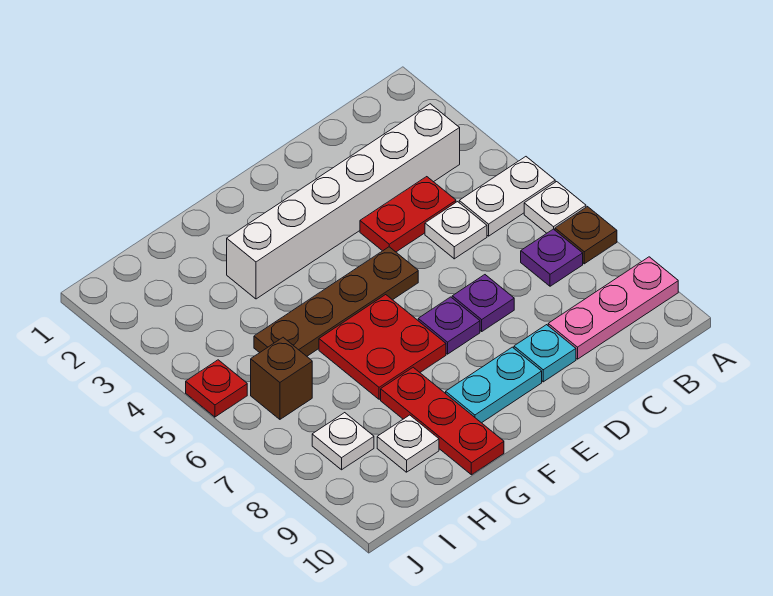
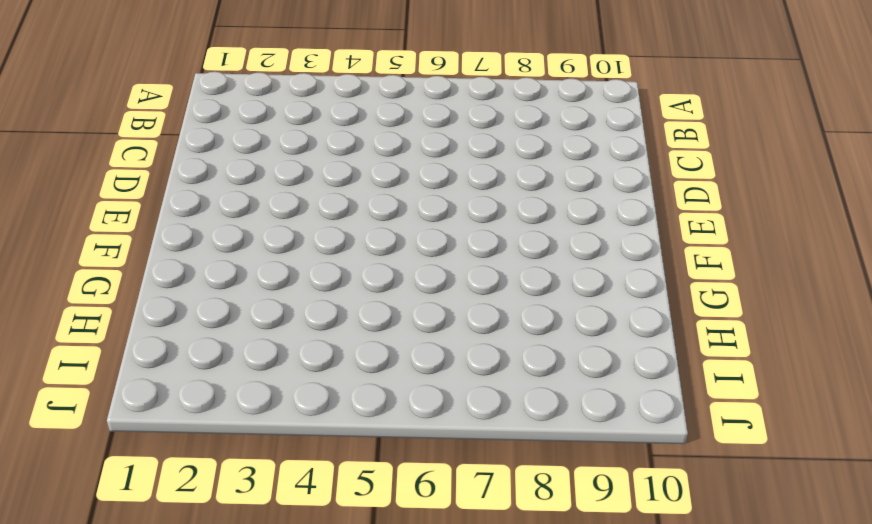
none -> white plate A5:B5 level 1
none -> white plate A6 level 1
none -> brown plate A7 level 1

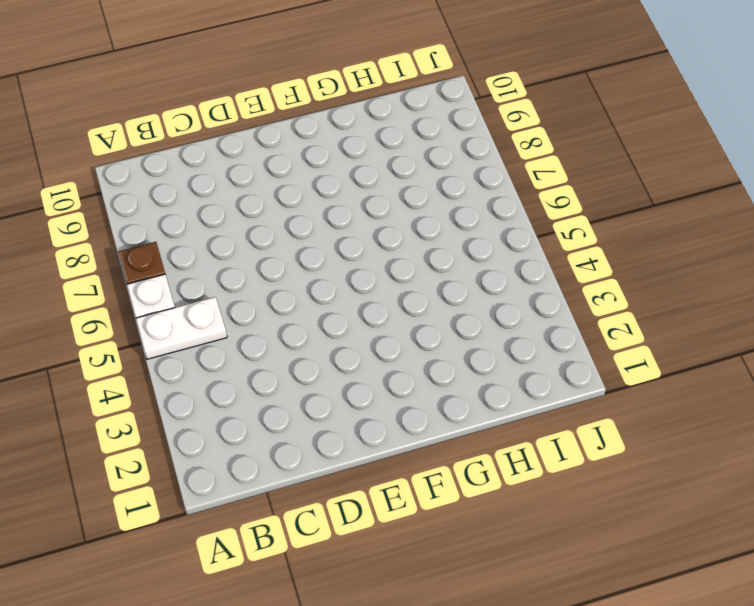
none -> pink plate A9:C9 level 1
none -> white brick B3:G3 level 1
none -> purple plate B7 level 1

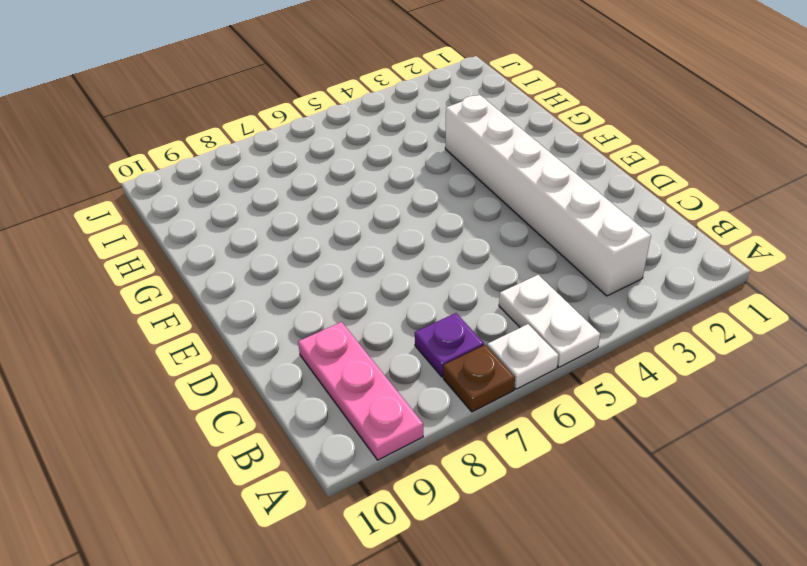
none -> red plate C4:D4 level 1
none -> white plate C5 level 1
none -> purple plate D7 level 1

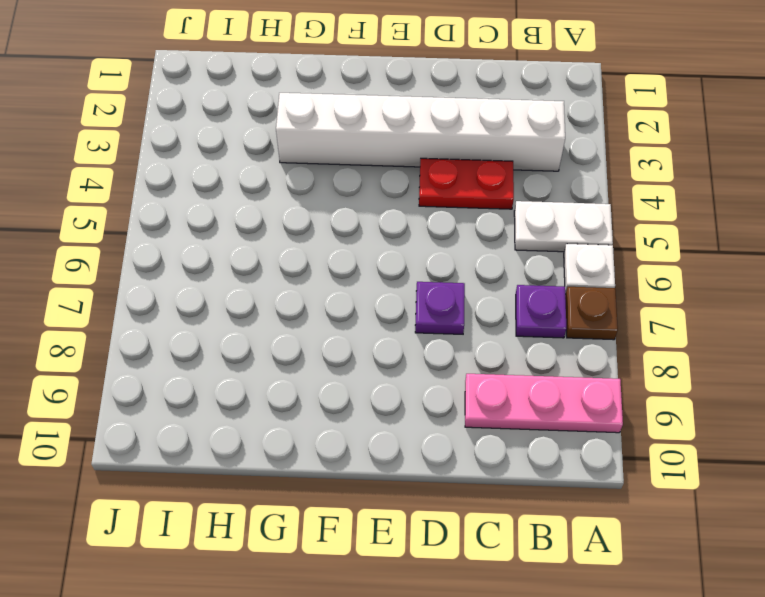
none -> white plate C5 level 1
none -> cyan plate D9 level 1
none -> brown plate E5:H5 level 1

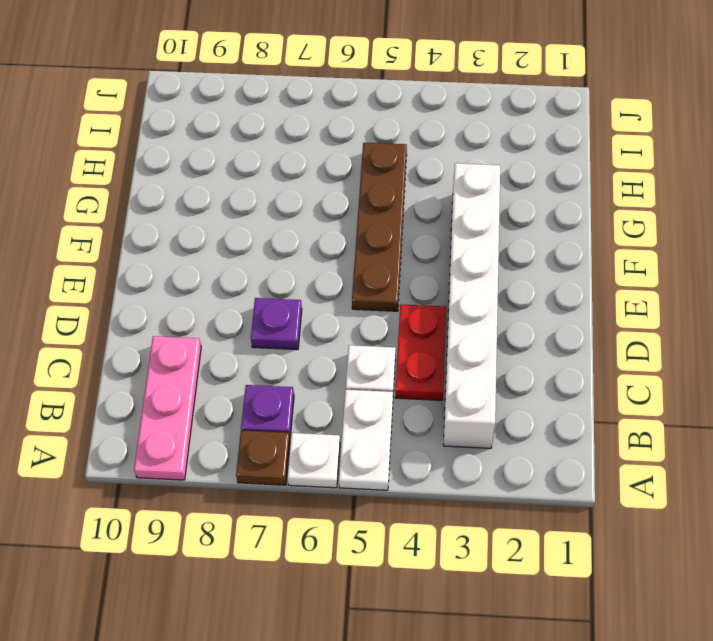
none -> cyan plate D9 level 1
none -> purple plate E7 level 1
none -> cyan plate E9:F9 level 1

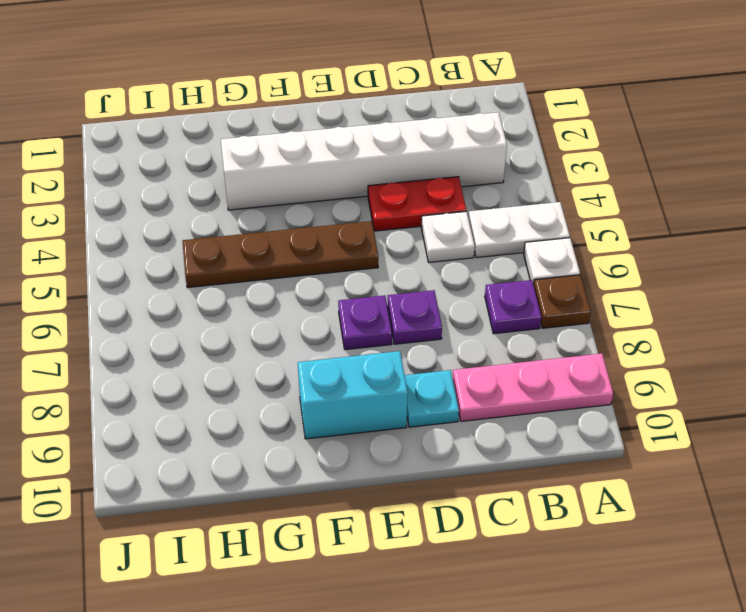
cyan brick E9:F9 level 1 -> cyan plate E9:F9 level 1
none -> red plate F6:G7 level 1
none -> red plate G8:G10 level 1
none -> white plate H9 level 1

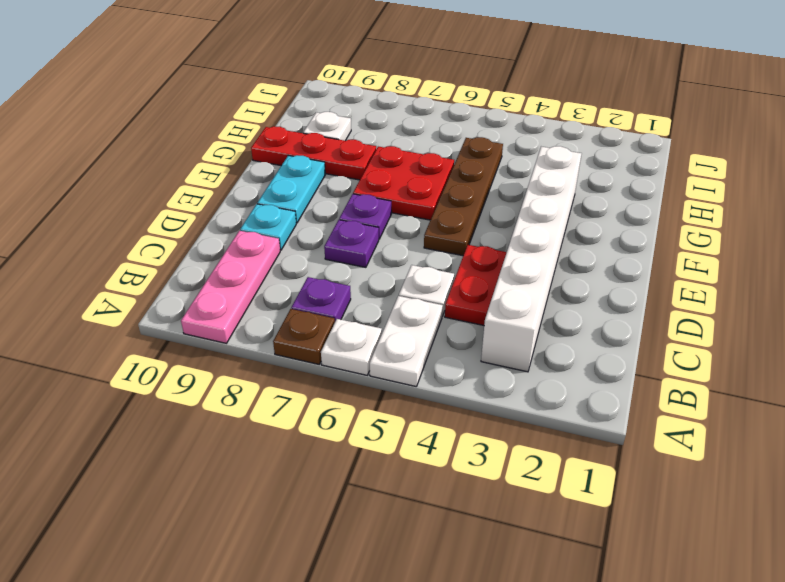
none -> brown brick I6 level 1
none -> white plate I8 level 1
none -> red plate J5 level 1

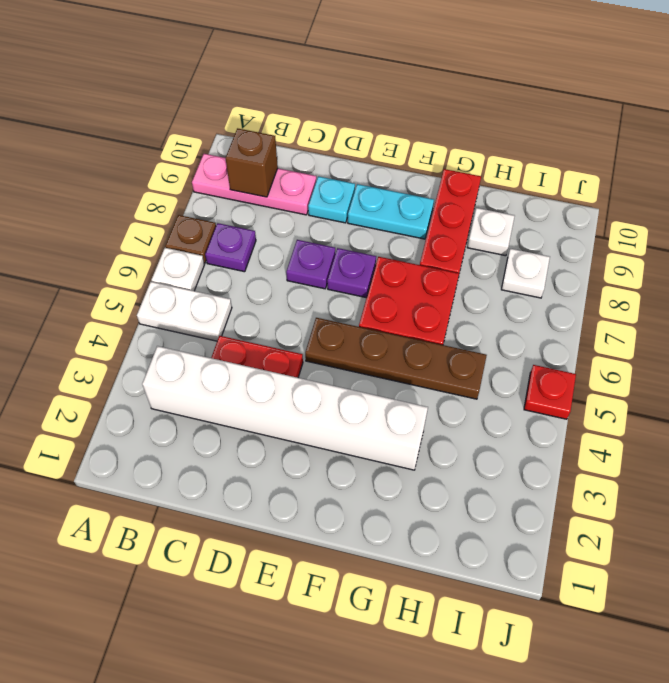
brown brick B9 level 2 -> brown brick I6 level 1
none -> white plate C5 level 1

